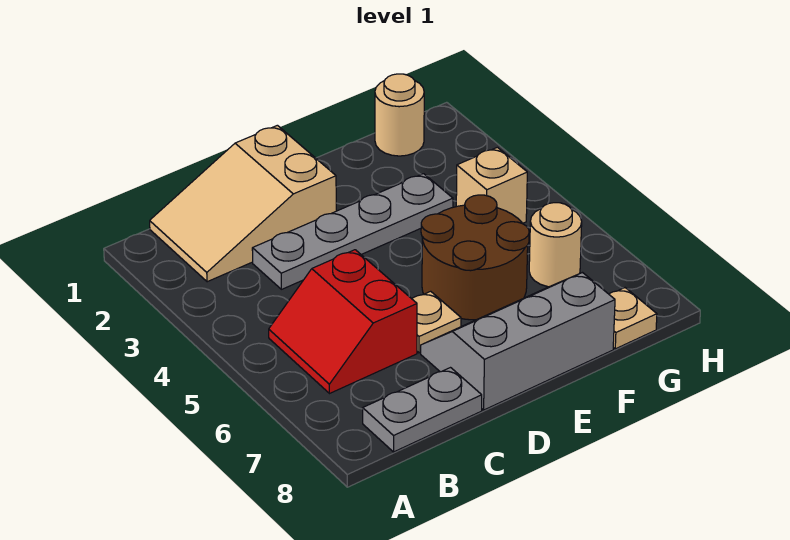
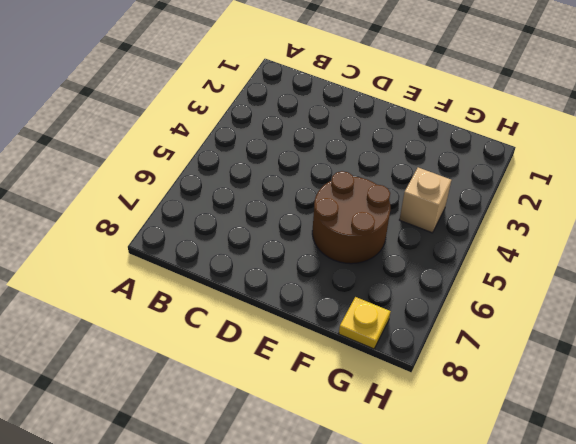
yellow plate G8 level 1 -> tan plate G8 level 1
none -> tan slope B1:D2 level 1 top D
none -> red slope B5:C6 level 1 top C

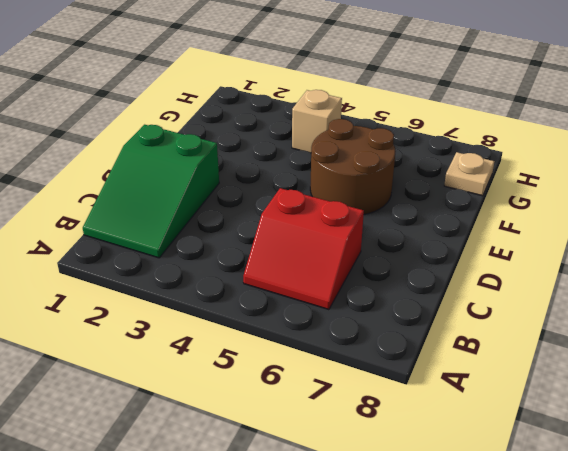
green slope B1:D2 level 1 top D -> tan slope B1:D2 level 1 top D
none -> grey plate B8:C8 level 1
none -> grey plate C3:F3 level 1

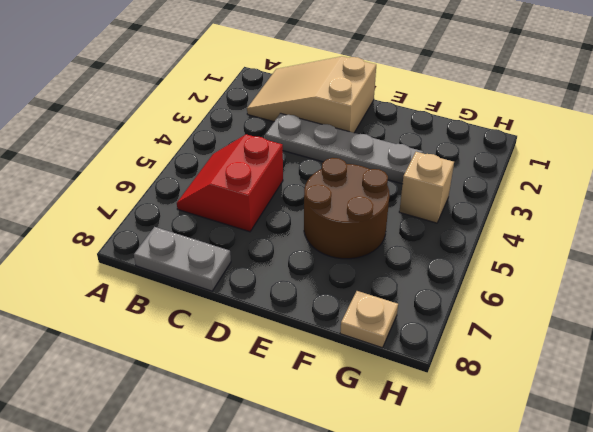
none -> tan plate D6 level 1
none -> grey slope D7:F8 level 1 top 8

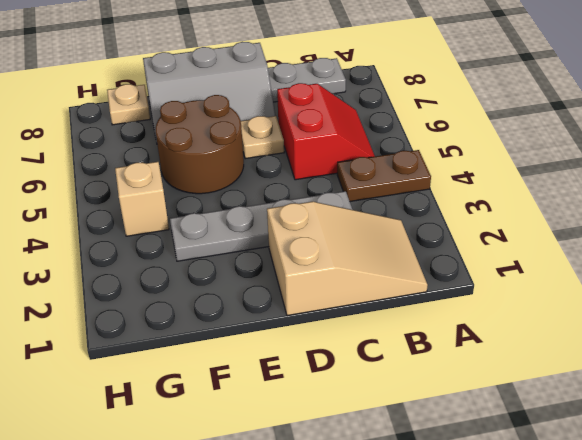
brown plate A4:B4 level 1 -> none
none -> tan round brick G1 level 1
none -> tan round brick G6 level 1

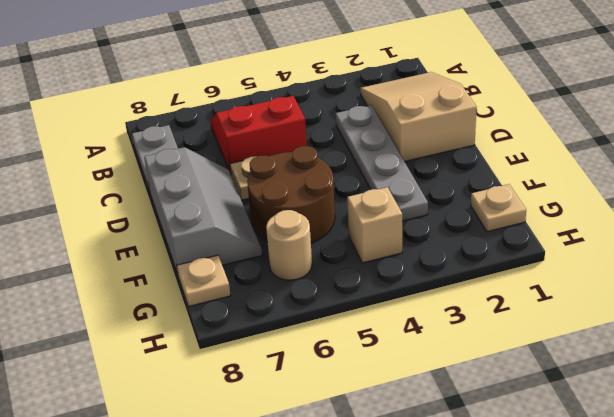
tan plate G1 level 1 -> tan round brick G1 level 1

